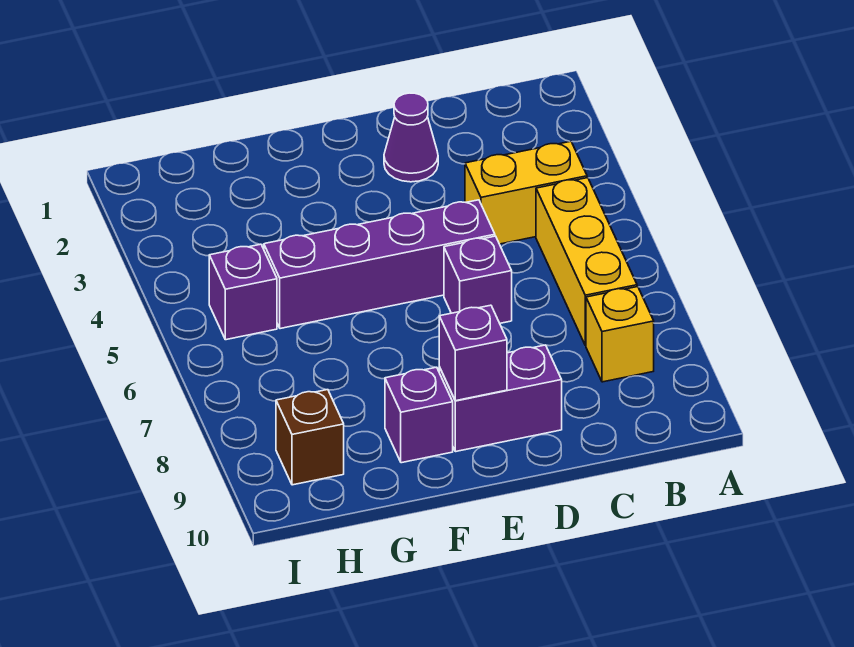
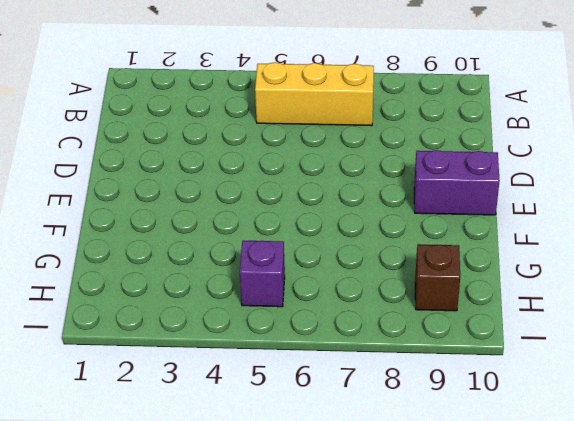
purple brick E9:E10 level 1 -> purple brick D9:E9 level 1
none -> yellow brick B4:C4 level 1
none -> yellow brick B8 level 1

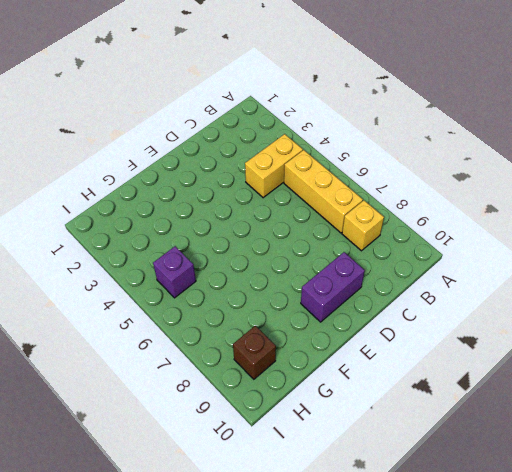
none -> purple cone D2 level 1
none -> purple brick D5:G5 level 1

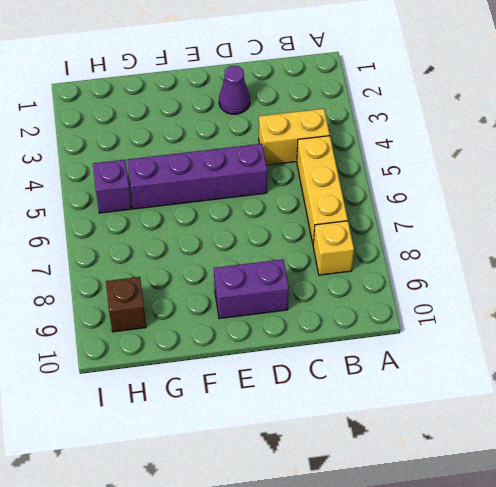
none -> purple brick D6 level 1
none -> purple brick F9 level 1

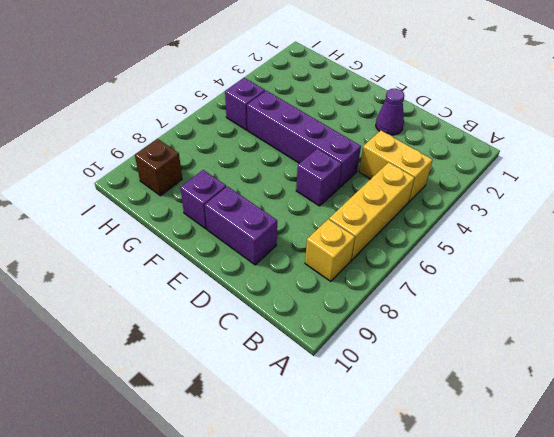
none -> purple brick E9 level 2

